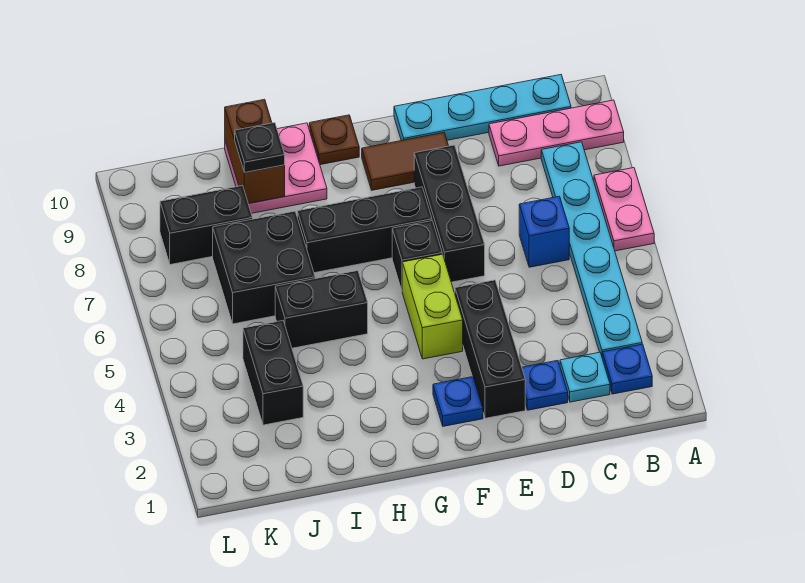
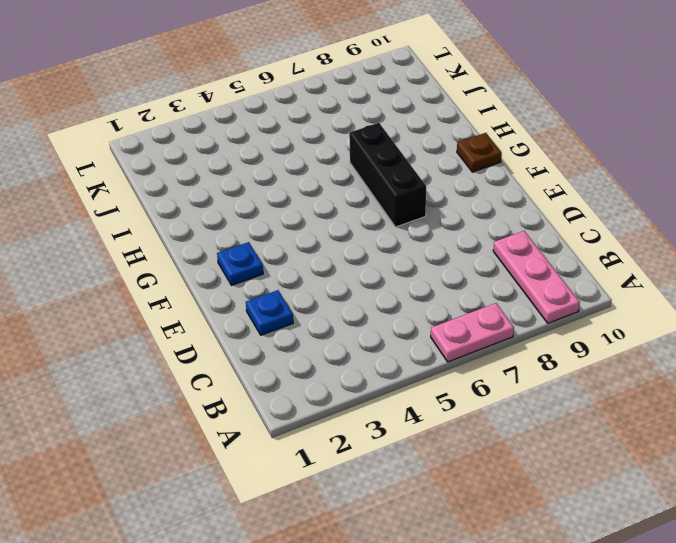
none -> blue plate B2 level 1
none -> cyan plate B3:B8 level 1
none -> cyan plate B10:E10 level 1

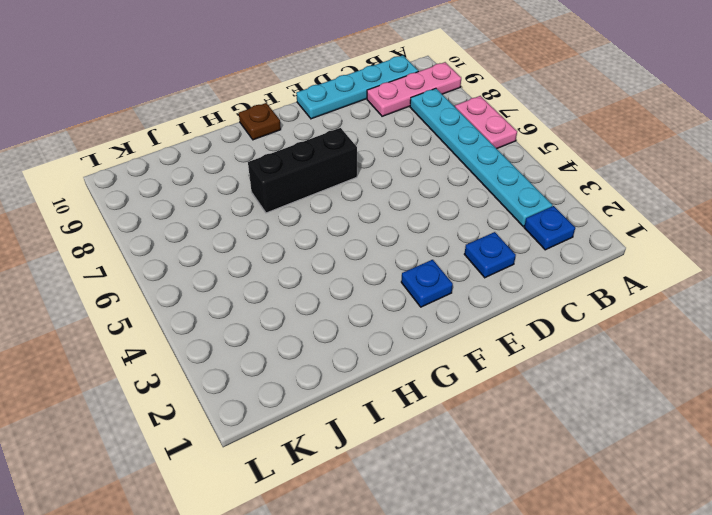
none -> cyan plate C2 level 1
none -> blue brick C6 level 1
none -> black brick E2:E4 level 1

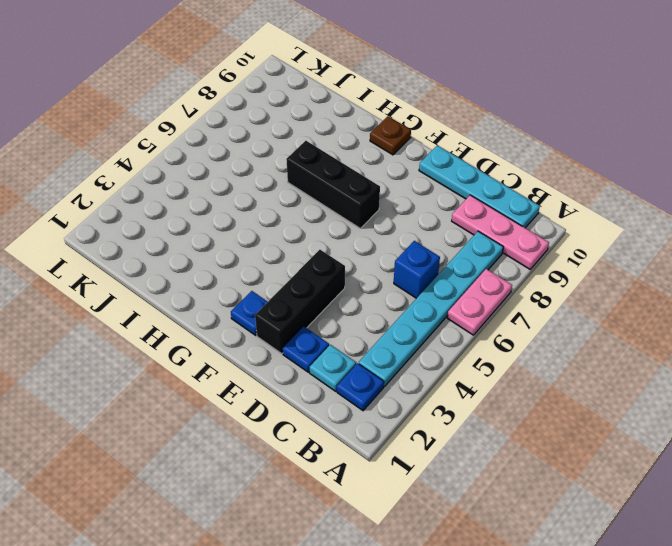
none -> black brick E6:E8 level 1
none -> brown tile E9:F9 level 1
none -> lime brick F4:F5 level 1

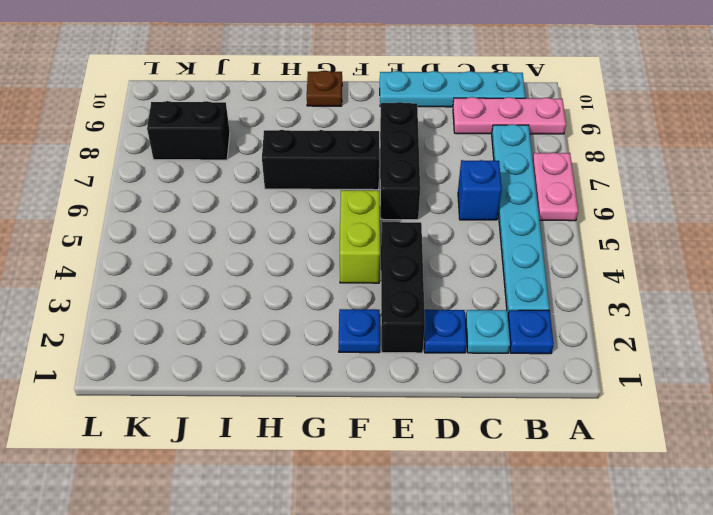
none -> brown tile E9:F9 level 1
none -> black brick F6 level 1
none -> black brick H5:I5 level 1

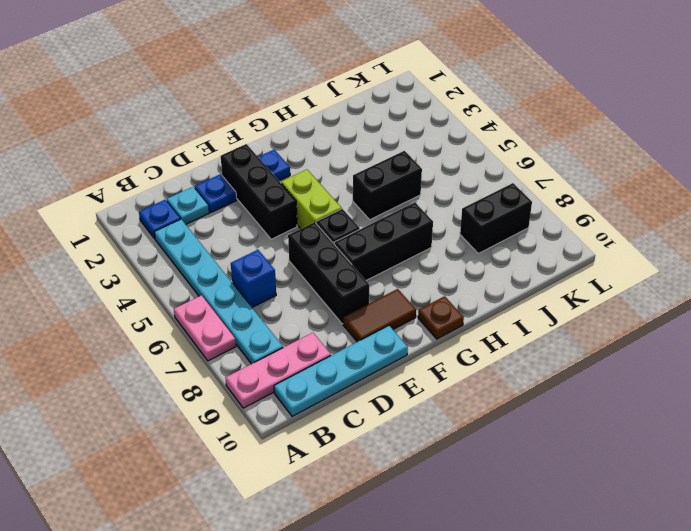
none -> pink plate H9:I10 level 1
none -> black brick I6:J7 level 1
none -> black brick J3:J4 level 1

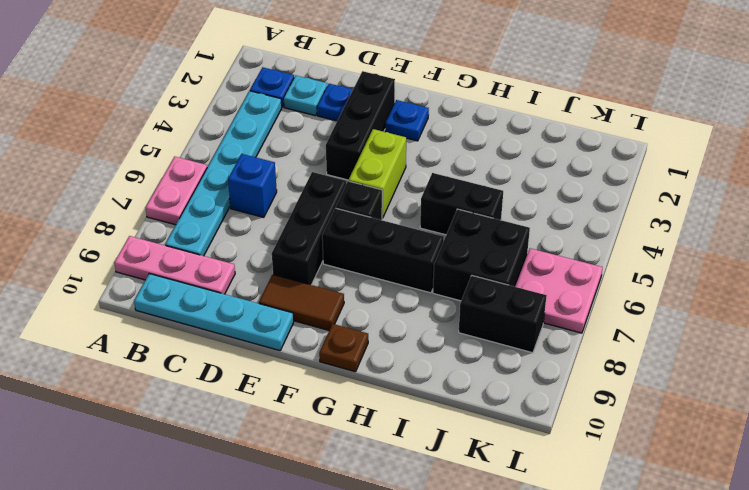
pink plate K6:L7 level 1 -> pink plate H9:I10 level 1
none -> black brick J3:J4 level 1
none -> brown brick I9:I10 level 2
none -> black plate I9 level 3

